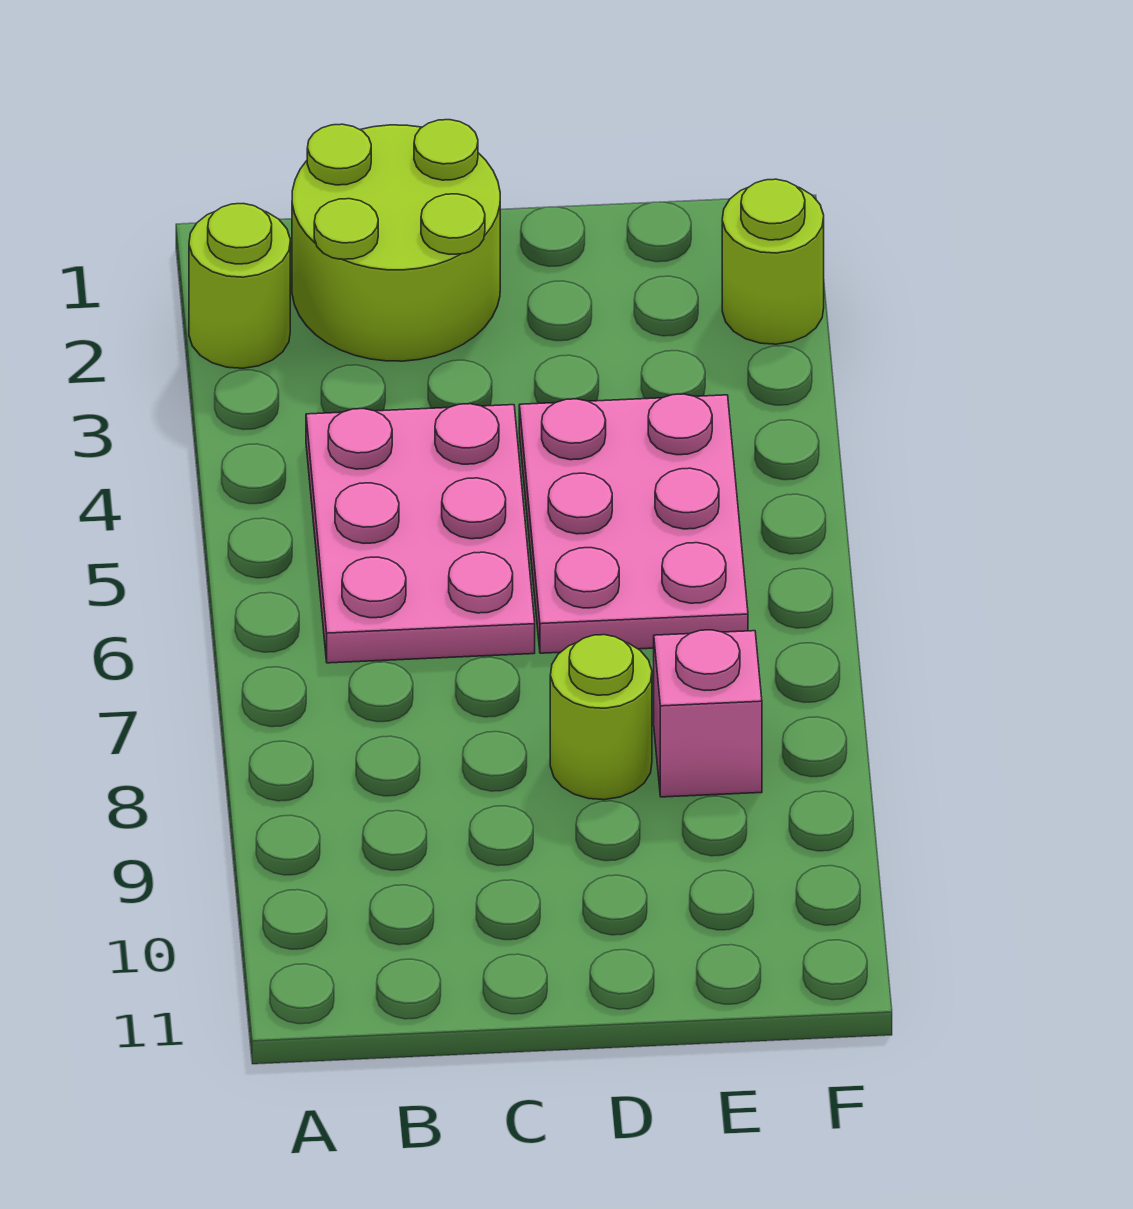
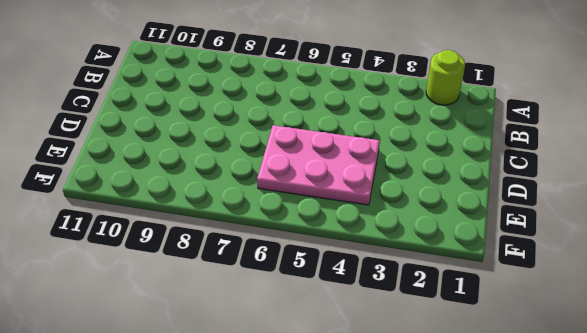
none -> lime round brick B1:C2 level 1
none -> pink plate B4:C6 level 1

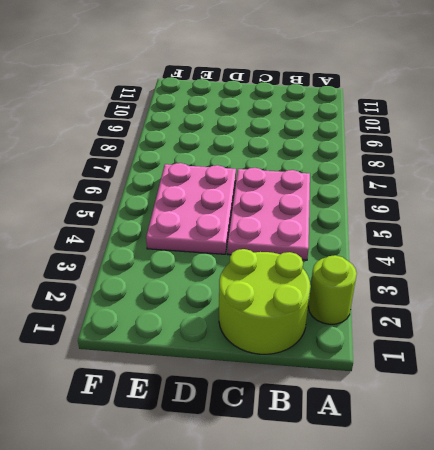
none -> lime round brick D8 level 1
none -> pink brick E8 level 1

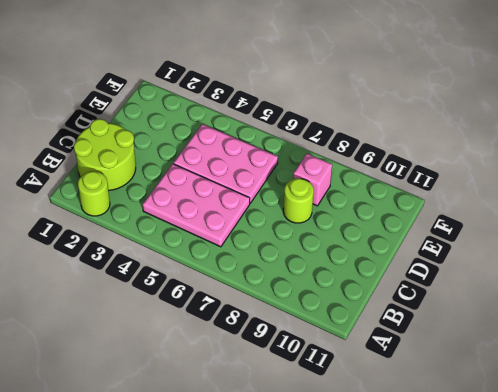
none -> lime round brick F2 level 1

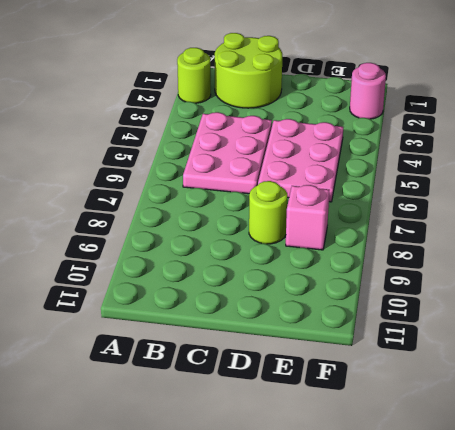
pink round brick F2 level 1 -> lime round brick F2 level 1

